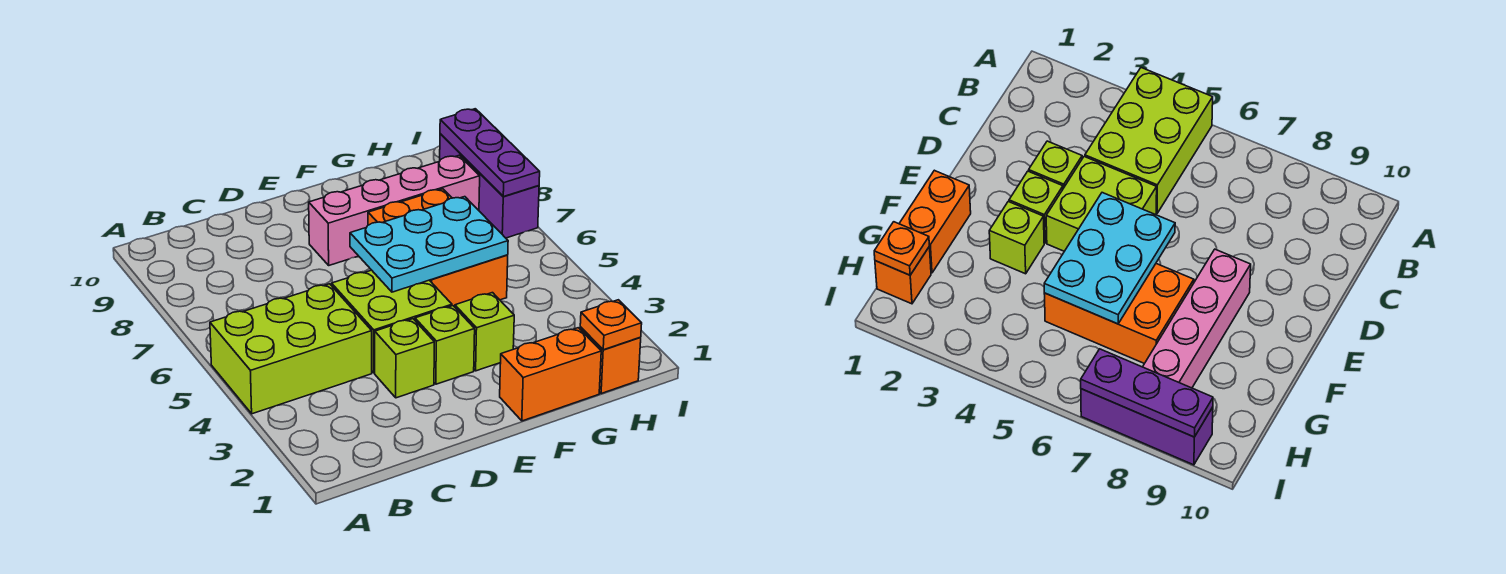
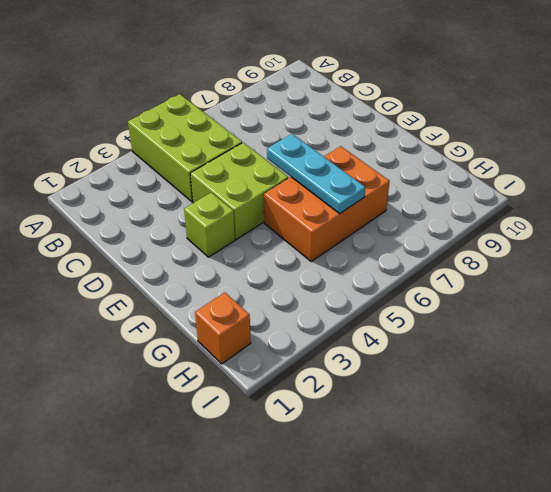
cyan plate E6:G6 level 2 -> cyan plate E5:G6 level 2
none -> lime brick D3 level 1
none -> pink brick E8:H8 level 1
none -> orange brick F1:G1 level 1

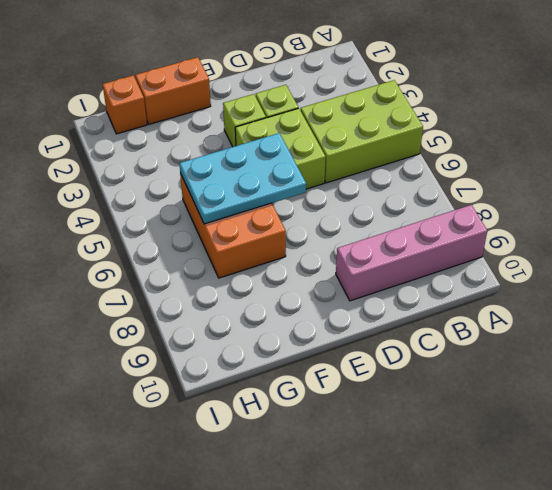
pink brick A9:D9 level 1 -> pink brick E8:H8 level 1
none -> lime brick F3 level 1
none -> purple brick I7:I9 level 1
none -> orange plate H1 level 2

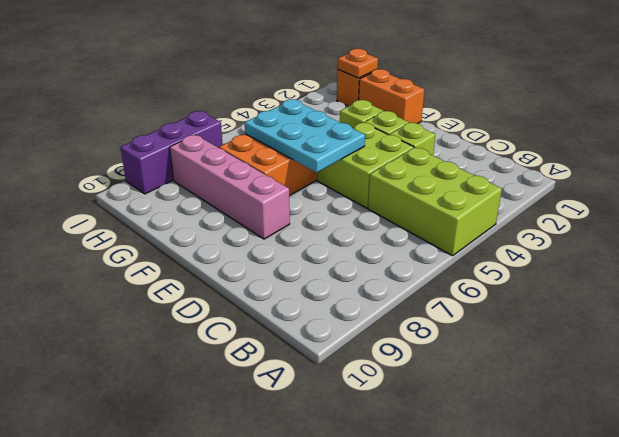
none -> purple plate I7:I9 level 2

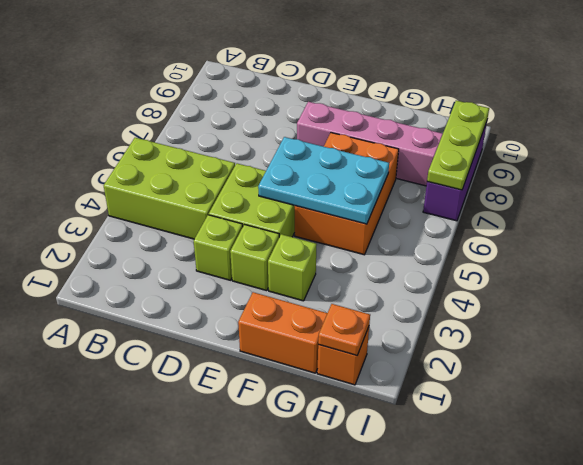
lime plate I7:I9 level 2 -> purple plate I7:I9 level 2

